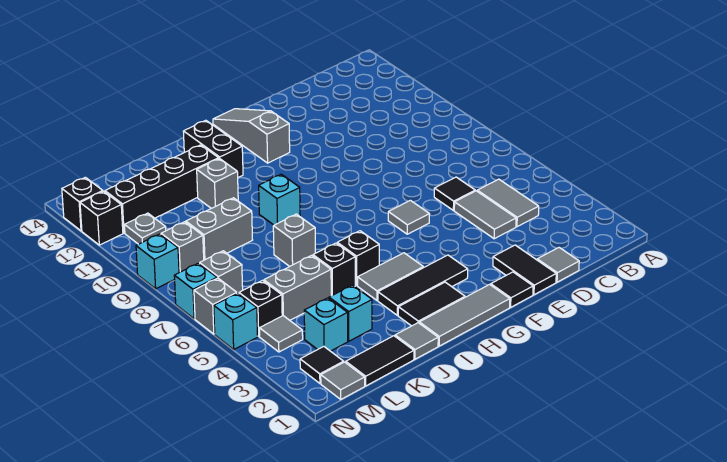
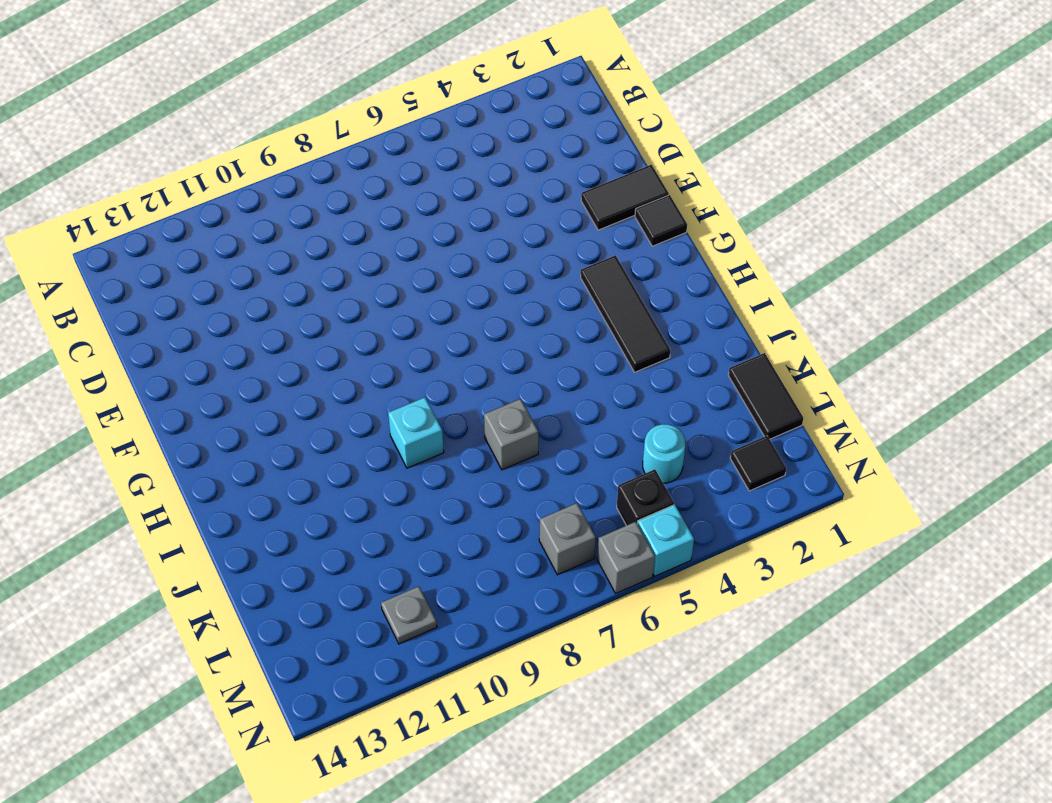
cyan round brick L4 level 1 -> none
none -> grey tile C4:C5 level 1
none -> grey tile D1 level 1
none -> grey tile D4:D5 level 1
none -> black tile D6 level 1

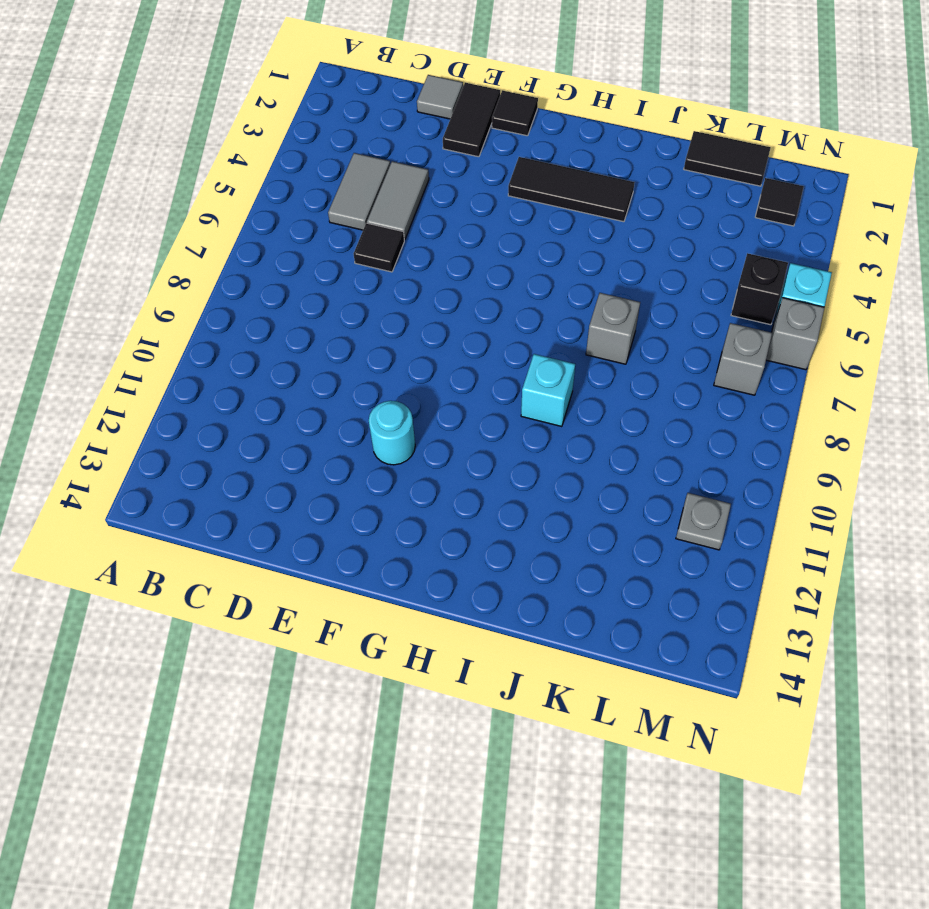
cyan round brick F11 level 1 -> none
none -> grey tile F6 level 1
none -> grey tile G1:I1 level 1
none -> grey slope G12:G14 level 1 top 12
none -> black tile H2:I2 level 1

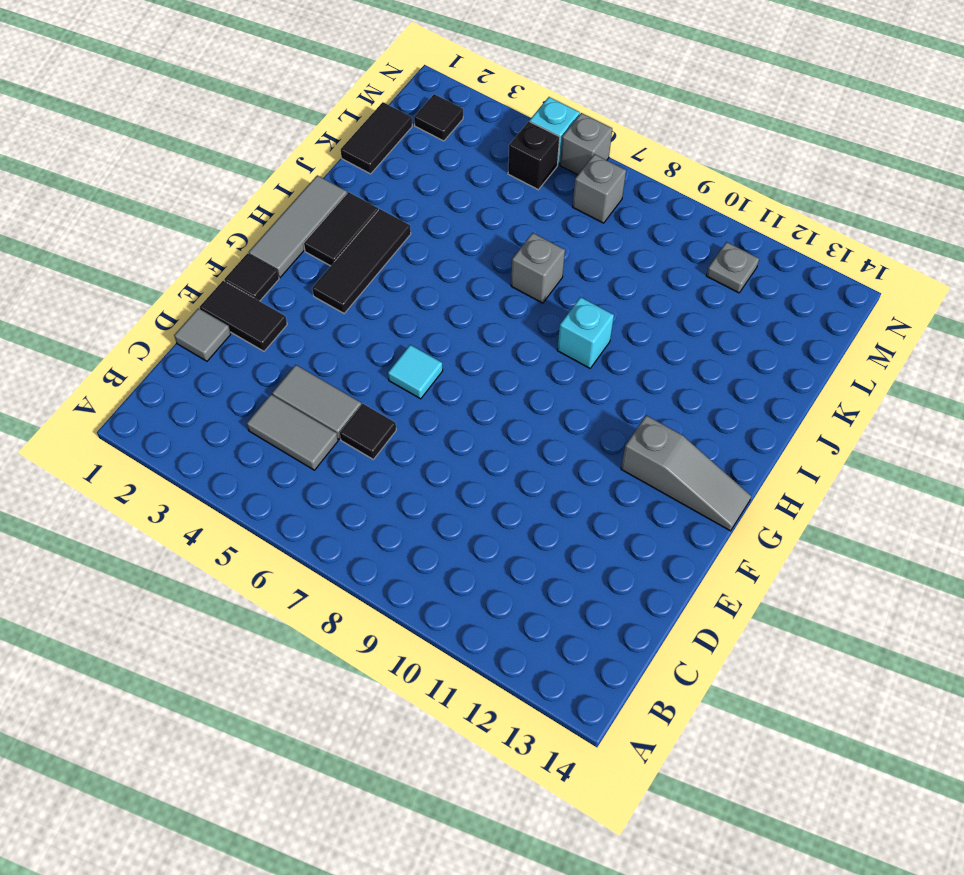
cyan tile F6 level 1 -> grey tile F6 level 1
none -> grey tile H4:I4 level 1
none -> black brick I5 level 1
none -> black brick I12:I13 level 1
none -> grey tile J1 level 1

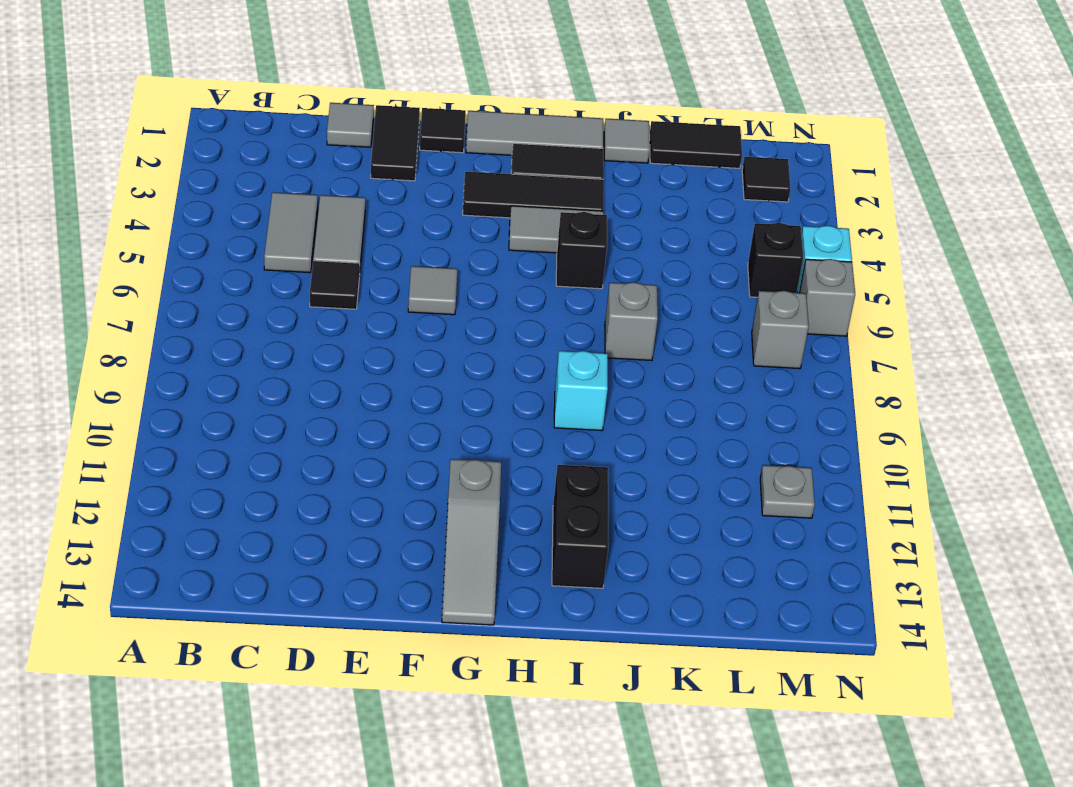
none -> black brick J5 level 1
none -> grey brick J11 level 1
none -> black brick J12:M12 level 1
none -> cyan brick K3 level 1

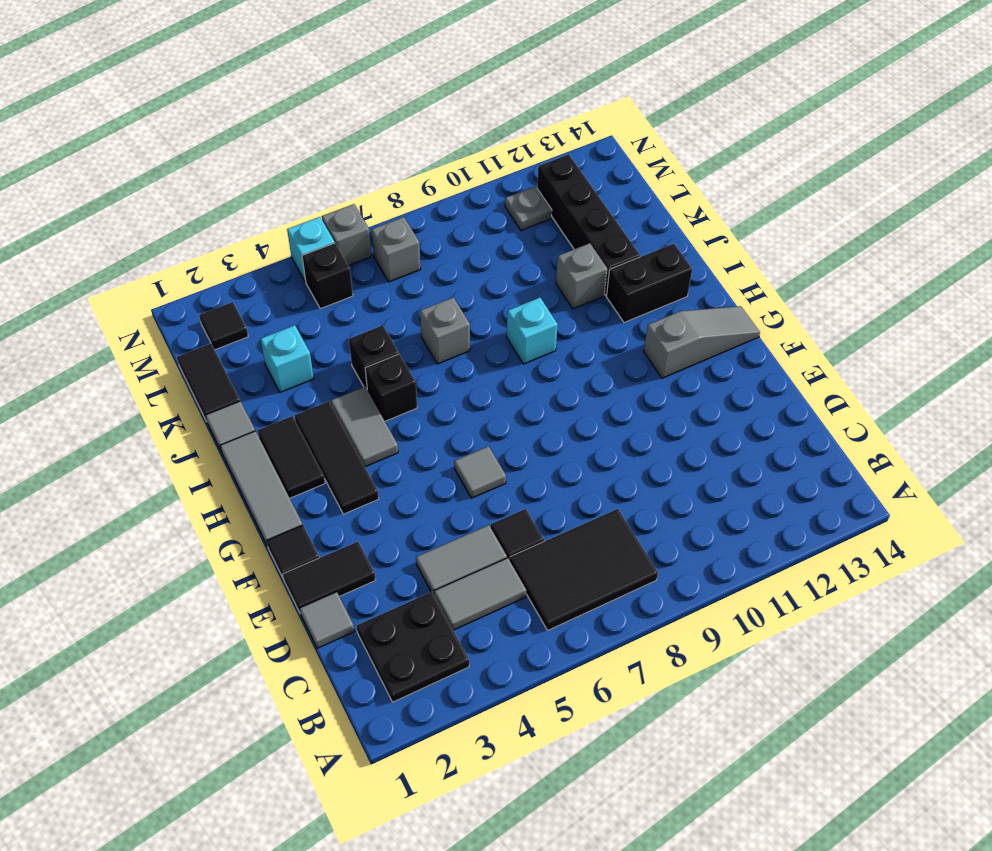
black plate B2:C3 level 1 -> none
black tile B6:C8 level 1 -> none
none -> grey brick K5:L5 level 1
none -> grey brick K9:L9 level 1
none -> cyan brick L3 level 1
none -> grey tile M1 level 1

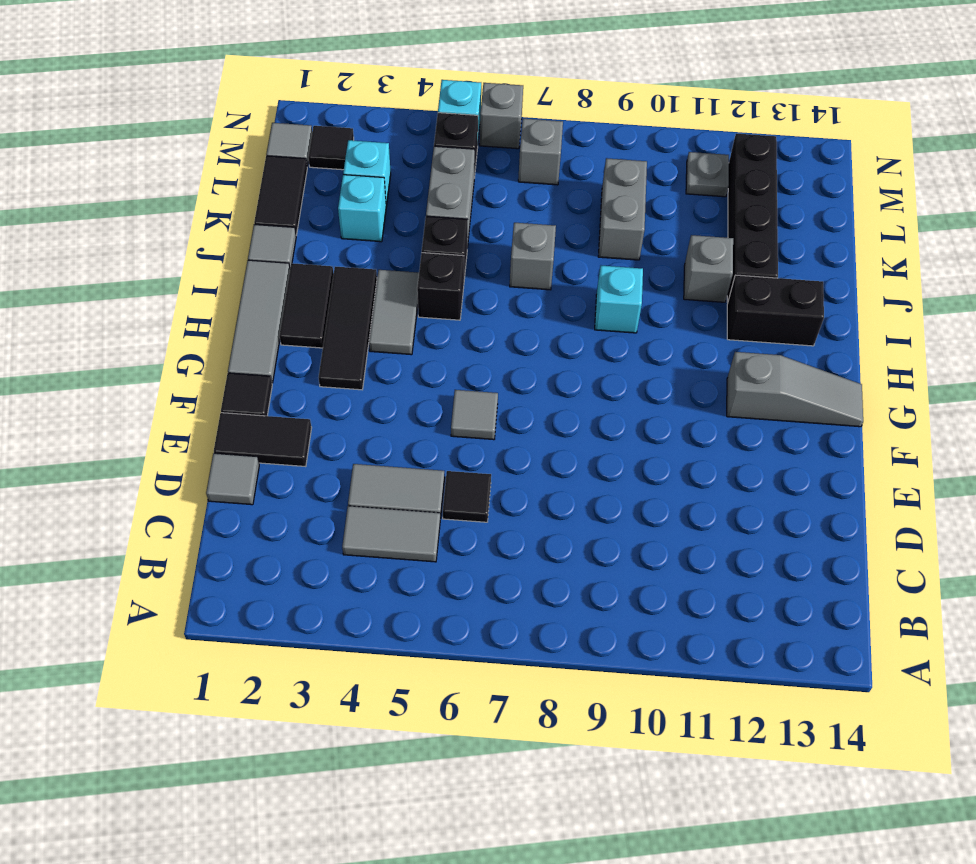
none -> grey tile M4 level 1
none -> grey brick M9 level 1
none -> cyan brick N7 level 1
none -> cyan brick N9 level 1

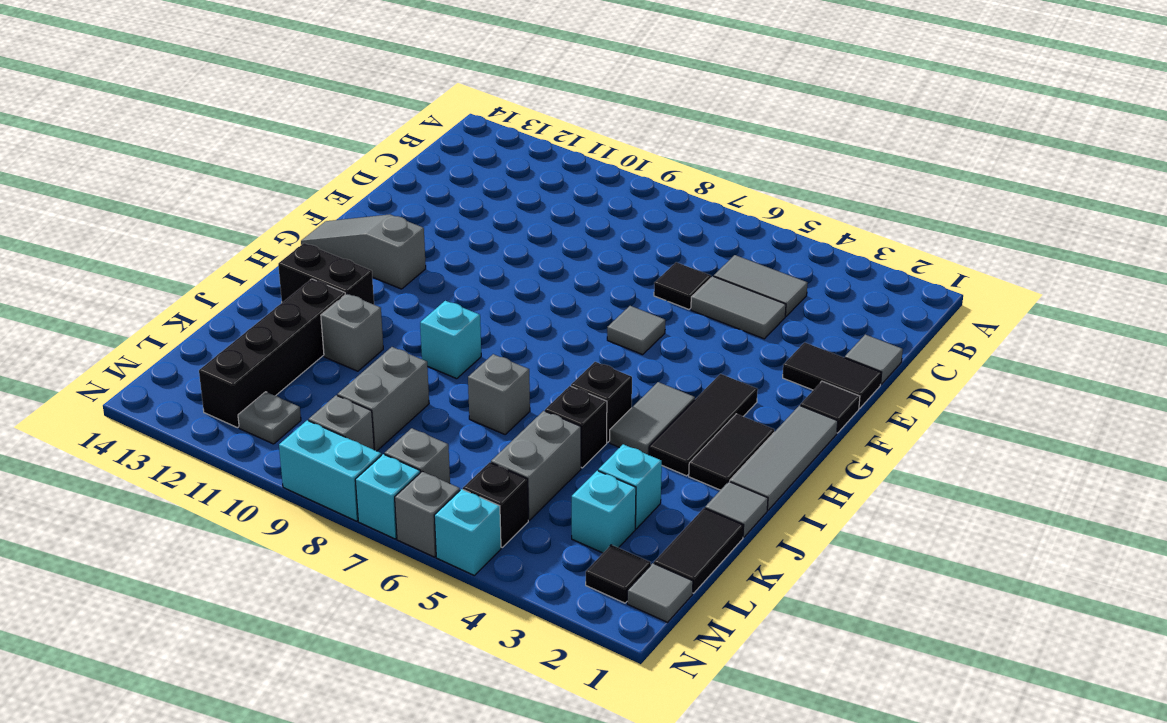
cyan brick N8:N9 level 1 -> cyan brick N9 level 1
none -> grey tile M4 level 1
none -> black brick N12 level 1
none -> black brick N13 level 1

